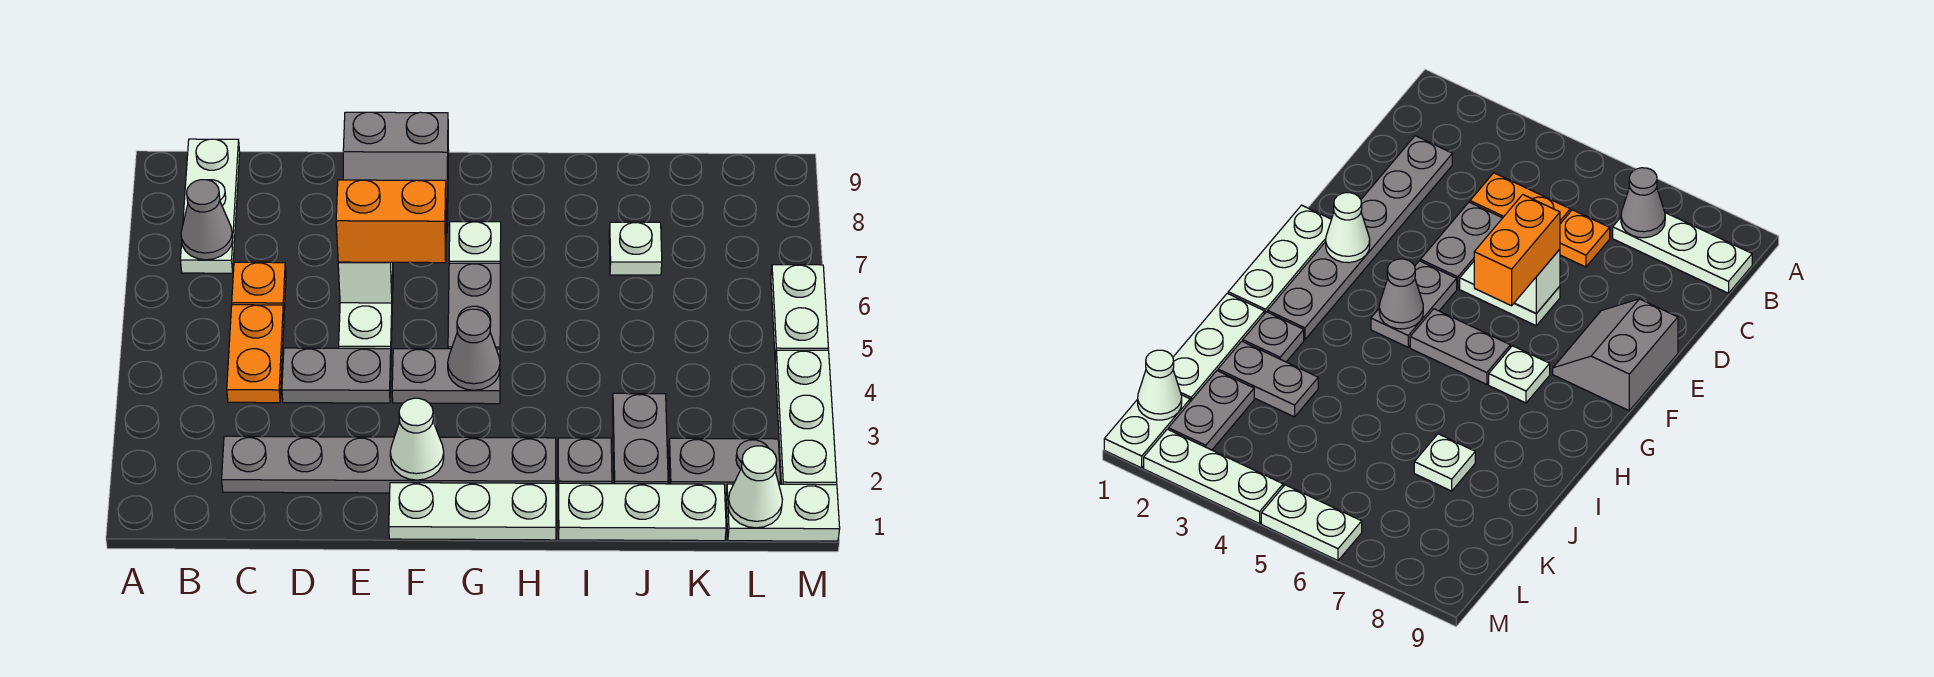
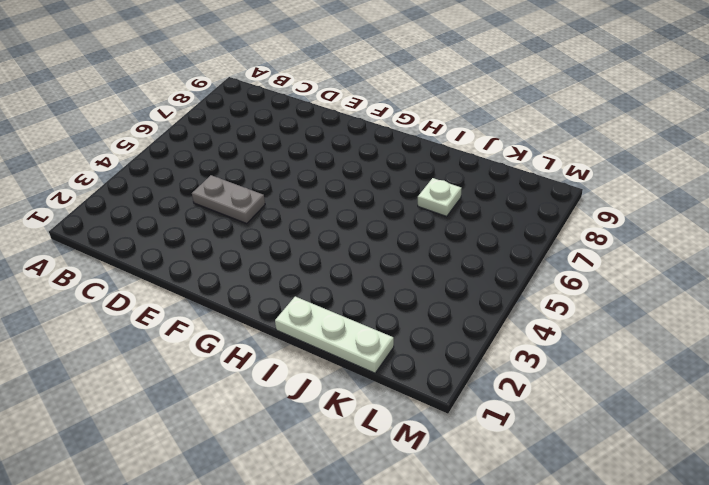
none -> white plate B7:B9 level 1
none -> grey plate C2:H2 level 1
none -> orange plate C4:C5 level 1

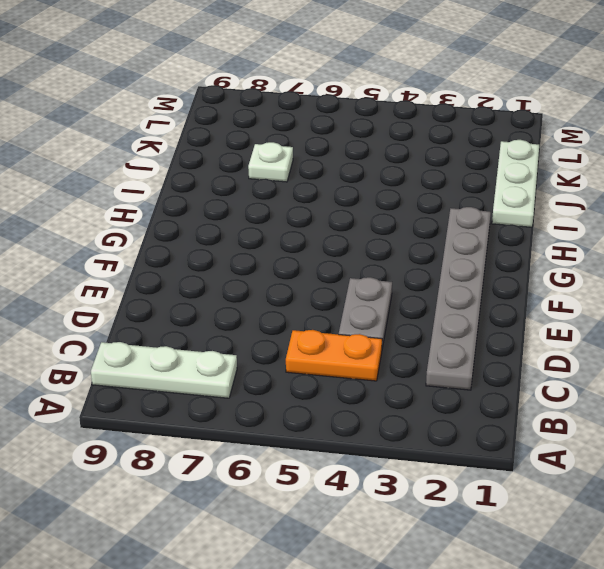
none -> orange plate C6 level 1
none -> white plate E5:E6 level 1
none -> grey slope E8:F9 level 1 top 9

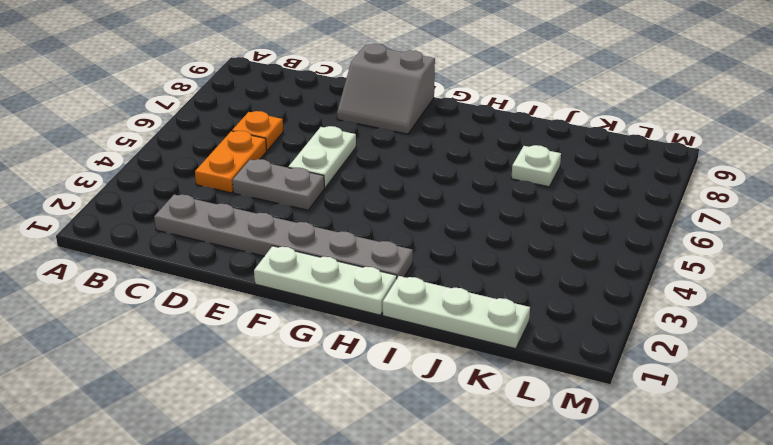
none -> white plate B7:B9 level 1
none -> grey plate F4:G4 level 1
none -> grey plate G5:G6 level 1

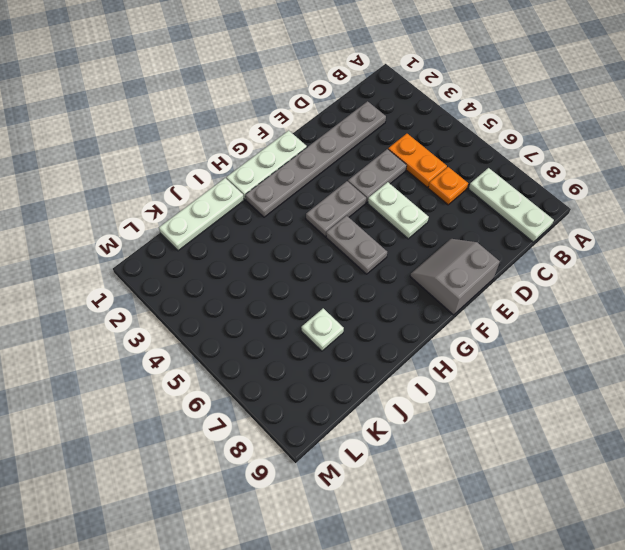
none -> white plate G7 level 1
none -> grey plate I2 level 1
none -> grey plate J2:J3 level 1

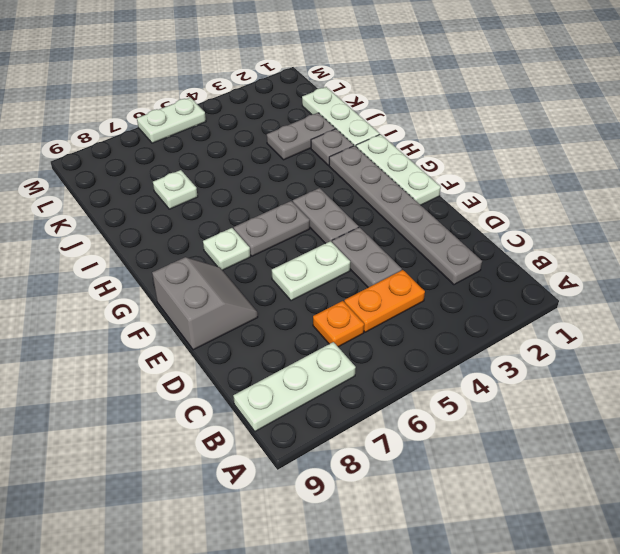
none -> grey plate K2:L2 level 1
none -> white plate L1:M1 level 1
none -> white plate M2:M4 level 1

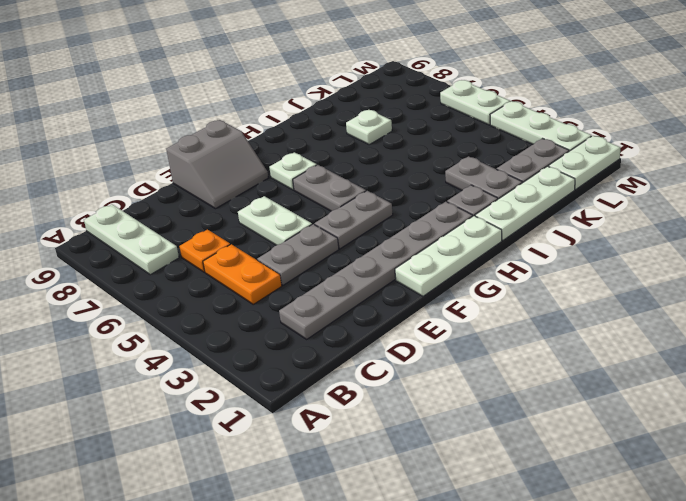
none -> grey cone B7 level 2
none -> white brick E6 level 2
none -> white cone F2 level 2

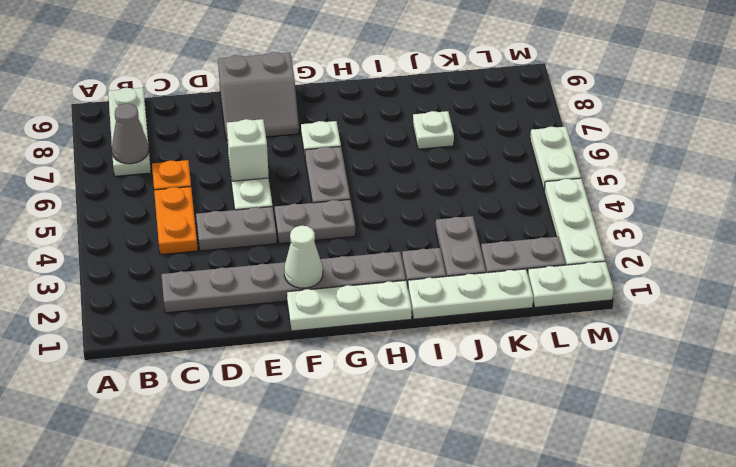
none -> grey cone G4 level 2
none -> white cone L1 level 2
none -> orange brick E6:F6 level 3

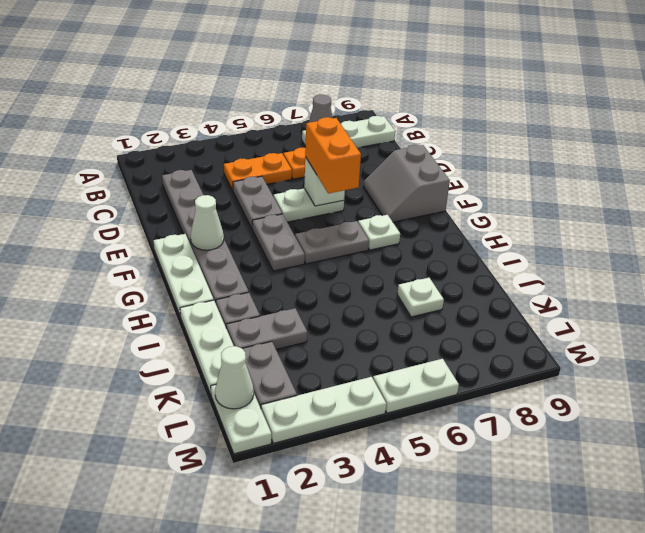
none -> grey cone G4 level 2

